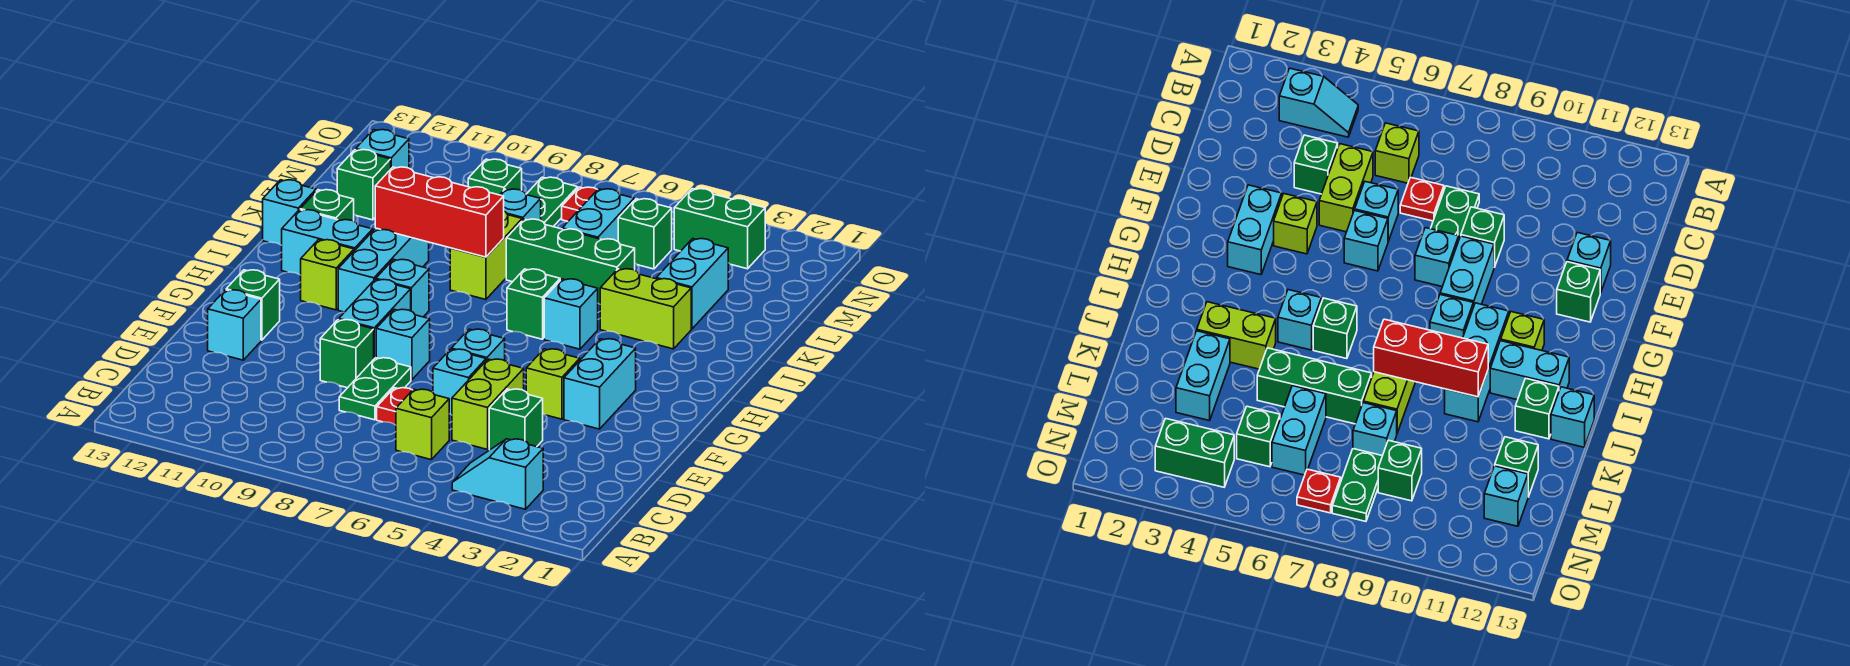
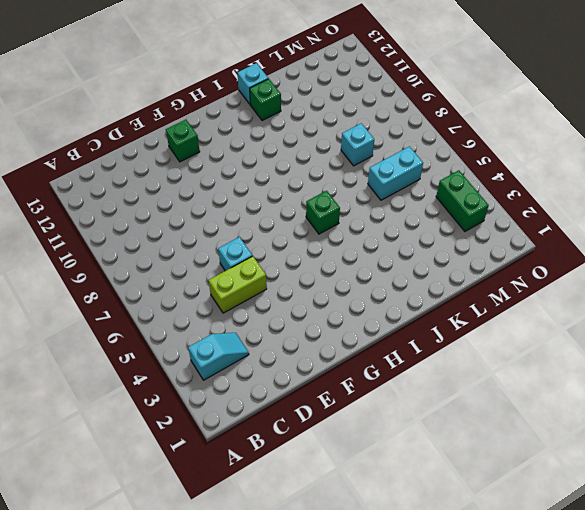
cyan slope B3:C3 level 1 top B -> cyan slope B3:B4 level 1 top 3
none -> lime brick C6 level 1
none -> green brick D4 level 1
none -> red plate D7 level 1
none -> green plate D8:E8 level 1

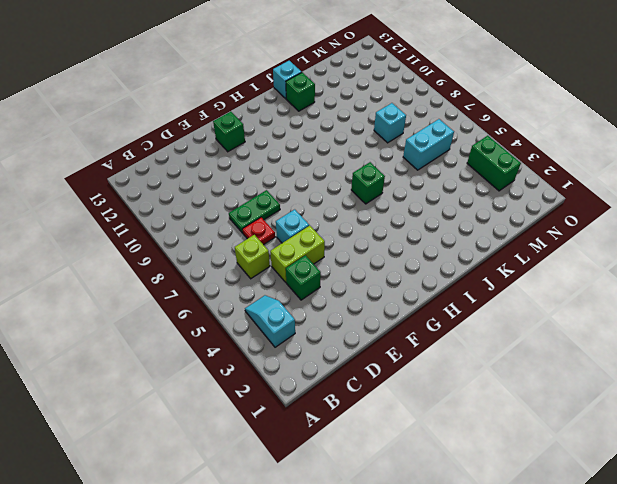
none -> green brick E9 level 1
none -> cyan brick E12 level 1
none -> cyan brick F3:G3 level 1
none -> lime brick F4 level 1

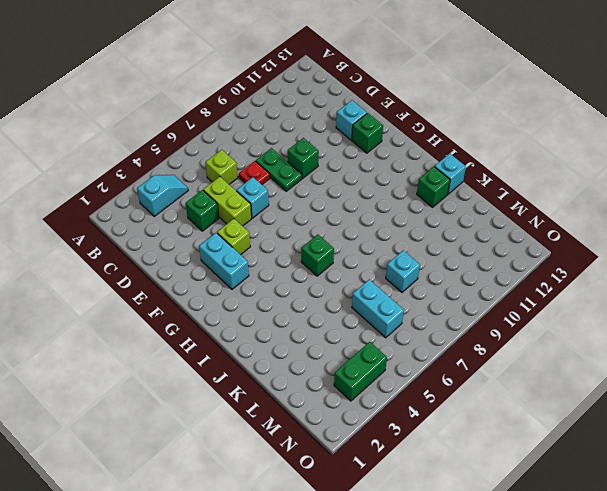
none -> cyan brick F6 level 1
none -> cyan brick F8 level 1
none -> cyan brick F9:G9 level 1
none -> cyan brick H9 level 1

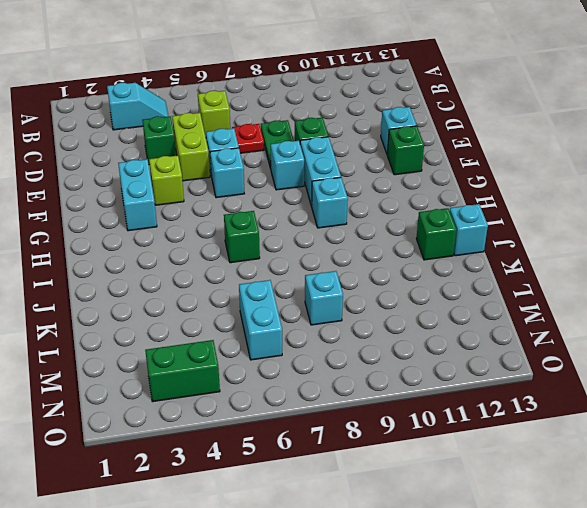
none -> cyan brick H10:J10 level 1
none -> lime brick H11 level 1
none -> cyan brick I5 level 1
none -> cyan brick I11:I12 level 1

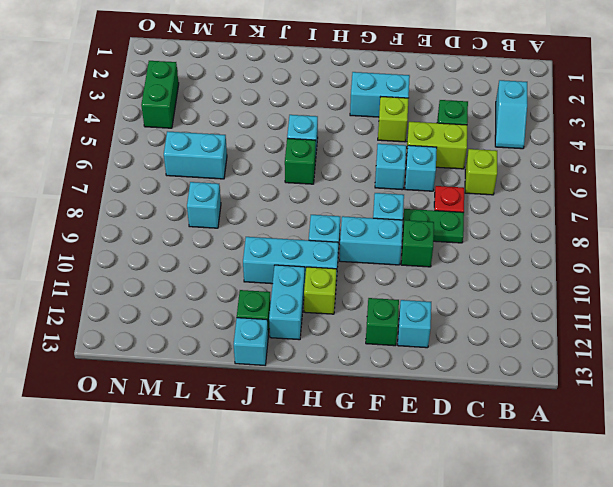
none -> lime brick J3:J4 level 1
none -> lime brick J8:K8 level 1
none -> cyan brick K3:L3 level 1
none -> green brick K5:K7 level 1

